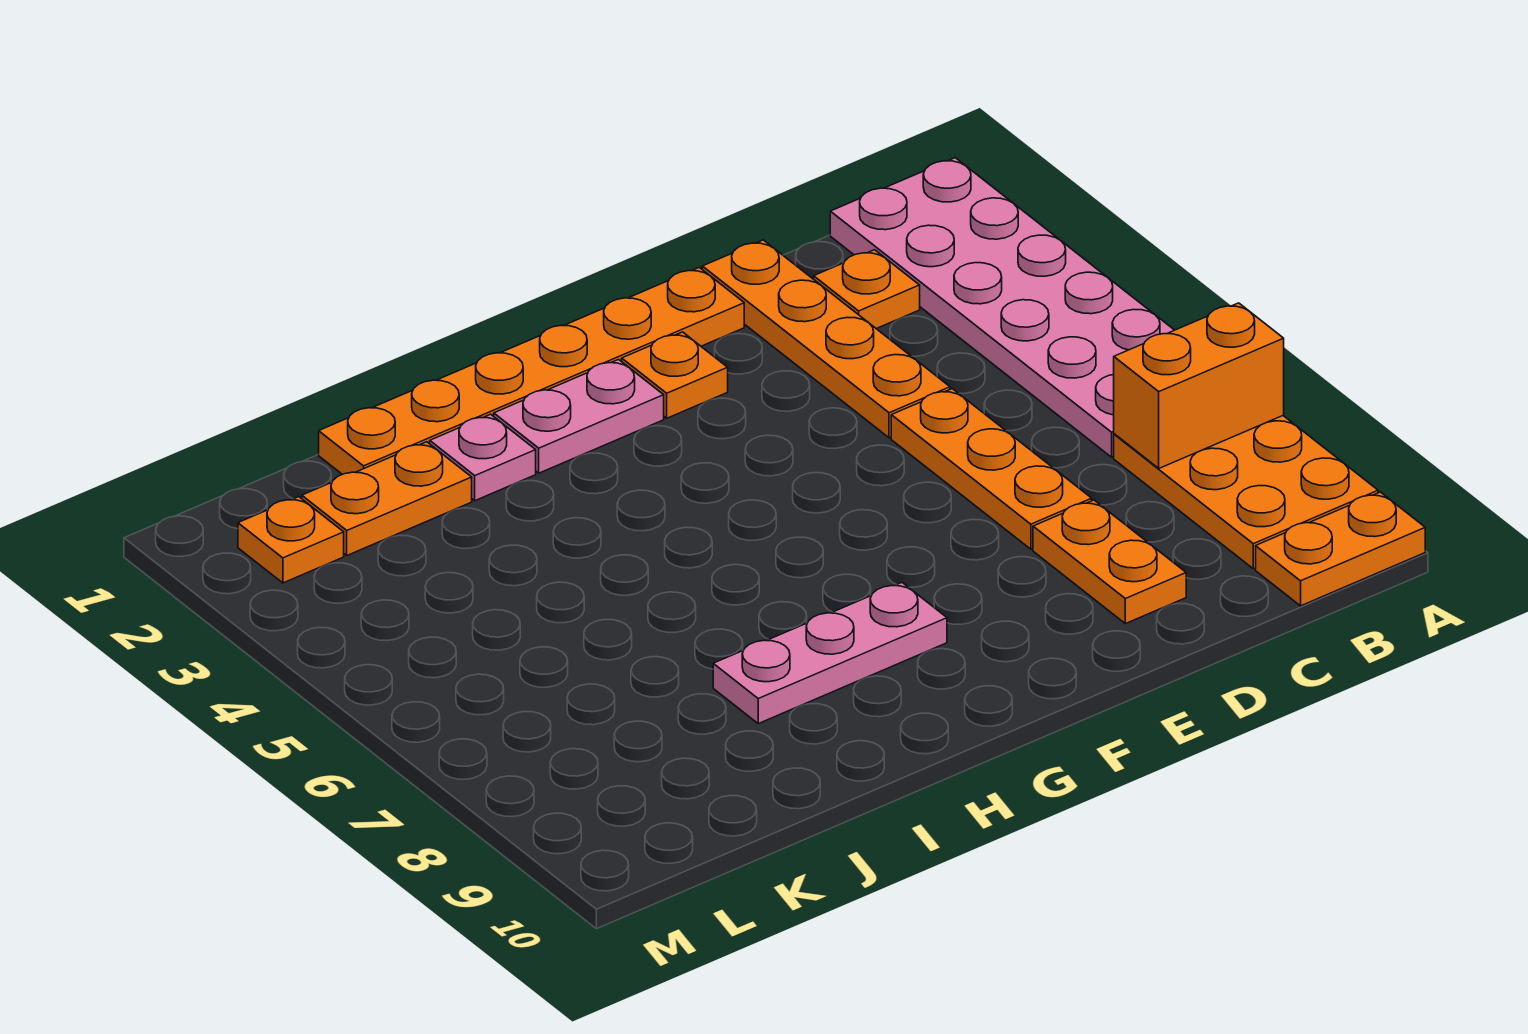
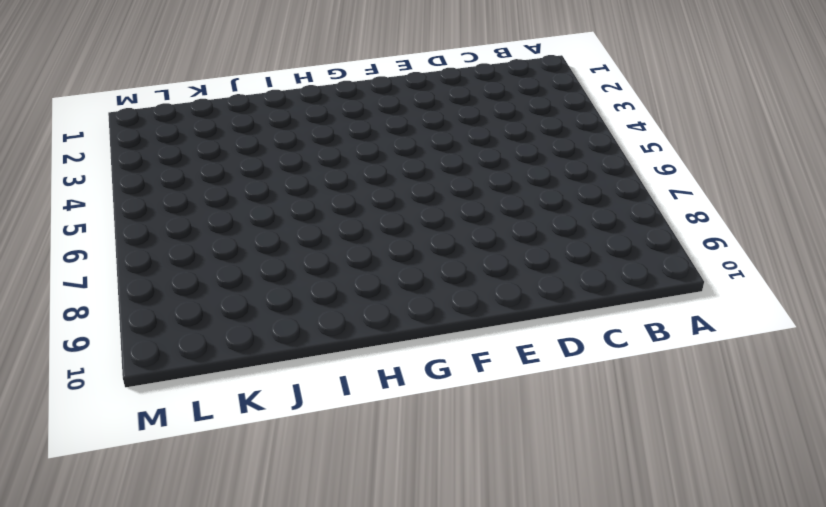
none -> pink plate A1:B6 level 1
none -> orange plate A7:B9 level 1
none -> orange plate A10:B10 level 1

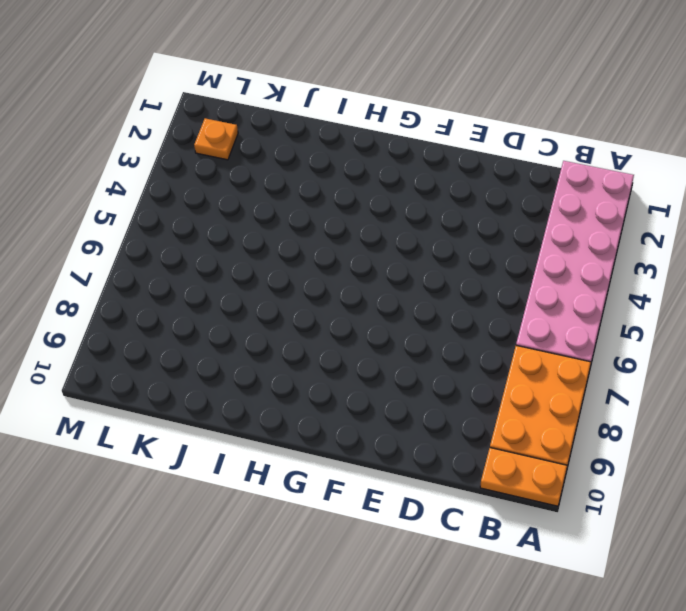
none -> orange plate C2 level 1
none -> orange plate D1:D4 level 1
none -> orange plate D5:D7 level 1

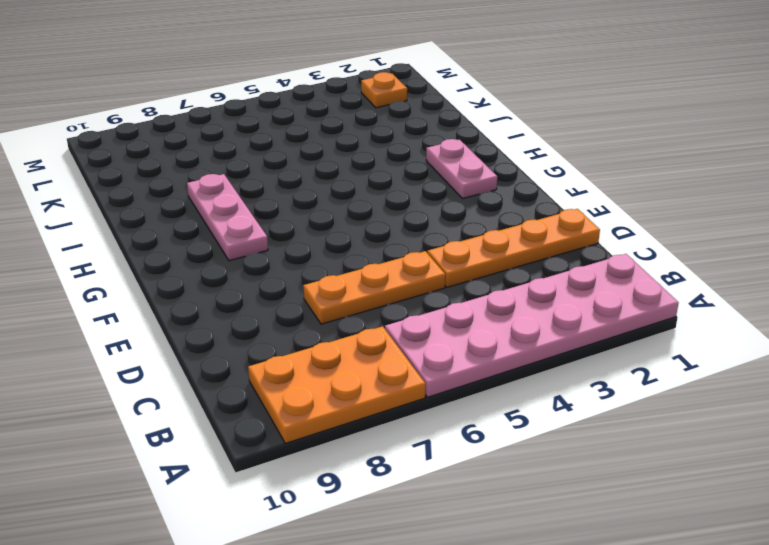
none -> orange plate A10:B10 level 1
none -> orange plate C2 level 1
none -> orange plate D8:D9 level 1

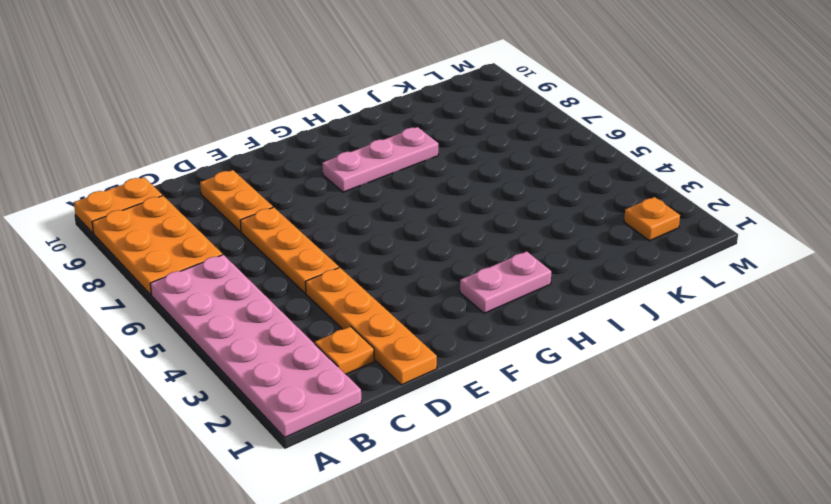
none -> orange plate E1:J1 level 1
none -> orange plate F2 level 1
none -> pink plate I2 level 1

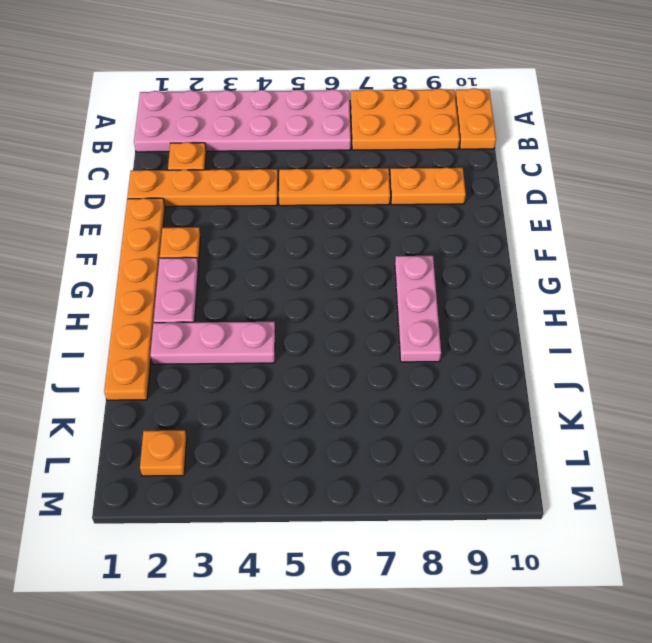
pink plate I2:I4 level 1 -> pink plate I2 level 1
none -> orange plate J2:K2 level 1
none -> orange brick A7:B7 level 2

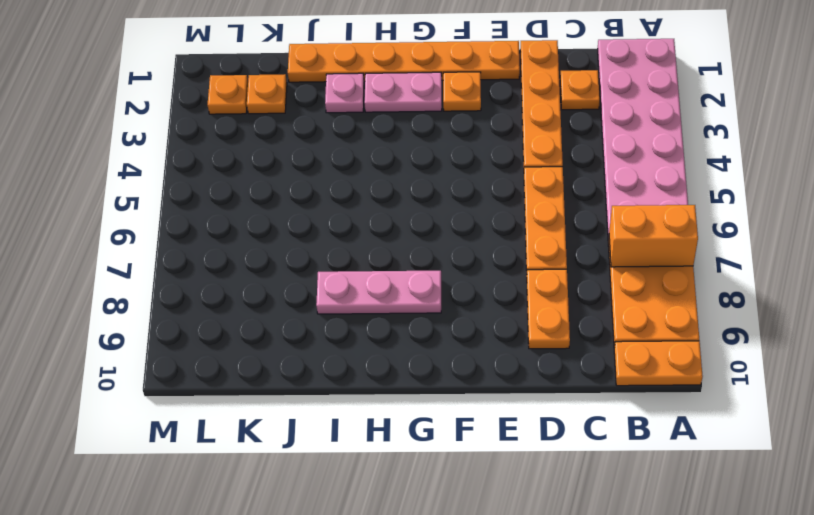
orange plate K2 level 1 -> orange plate J2:K2 level 1

